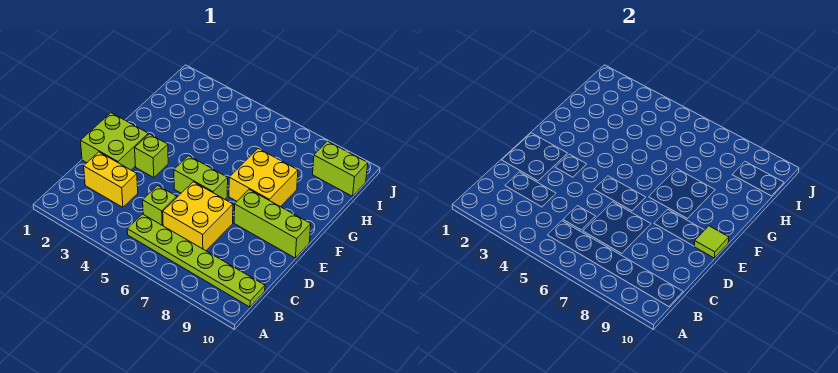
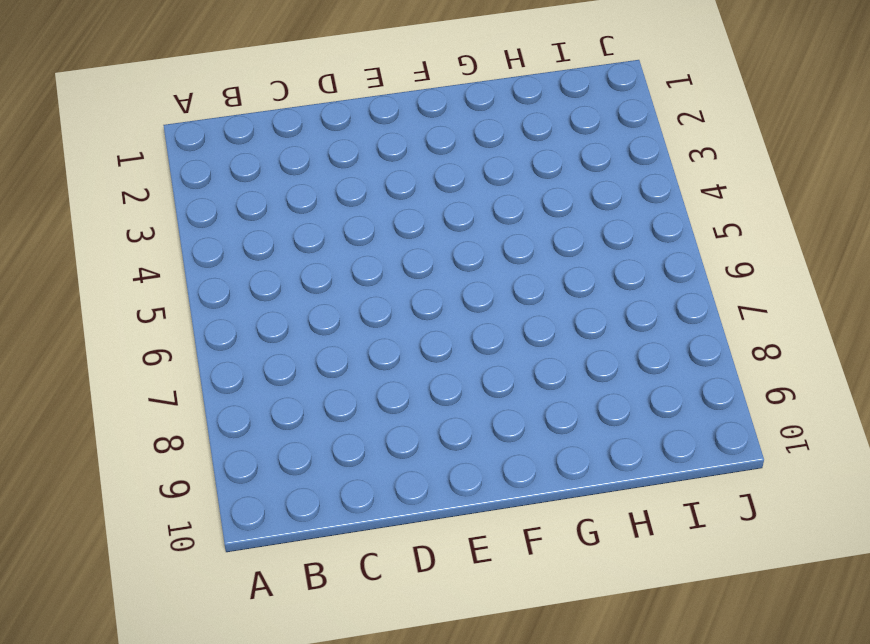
none -> lime plate B5:B10 level 1
none -> yellow brick C2:C3 level 1

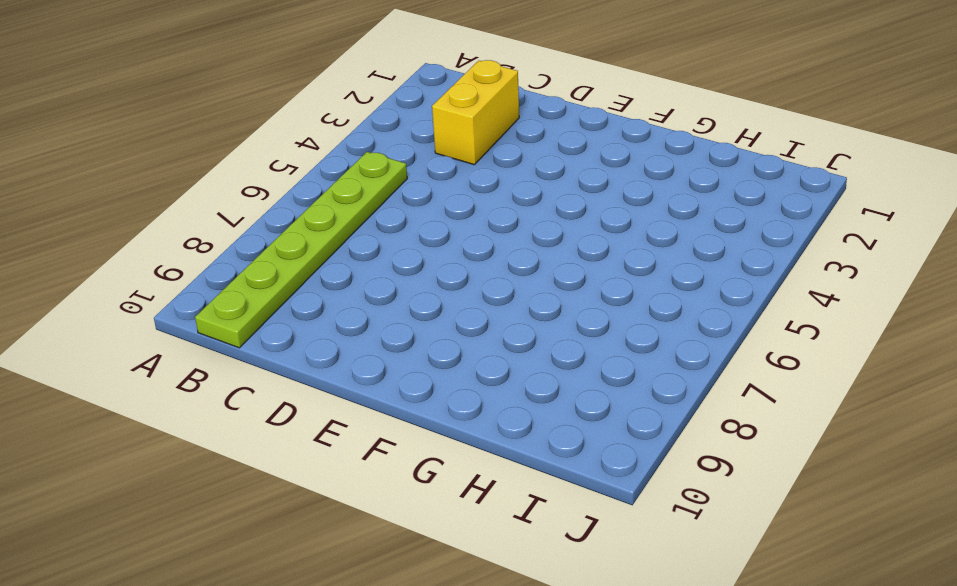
none -> lime brick C5 level 1
none -> yellow brick C6:D7 level 1

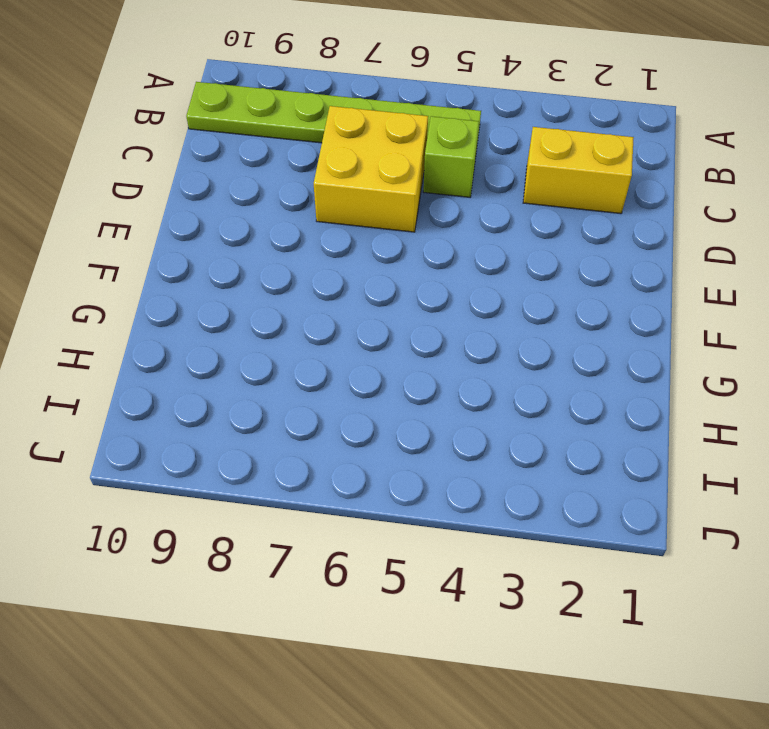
none -> lime brick D1:E2 level 1
none -> lime brick E3 level 1

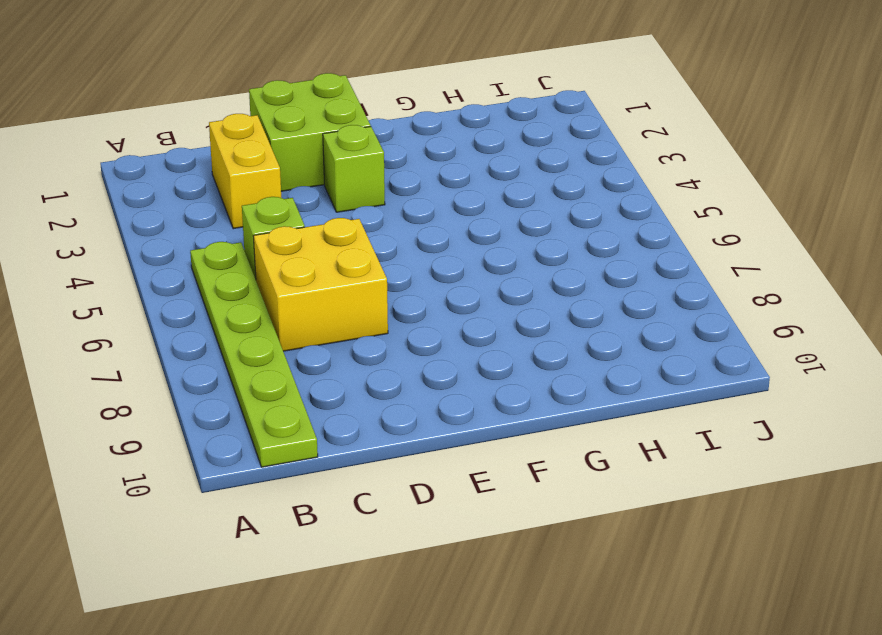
none -> lime brick E5:E6 level 1
none -> lime brick E8:E10 level 1

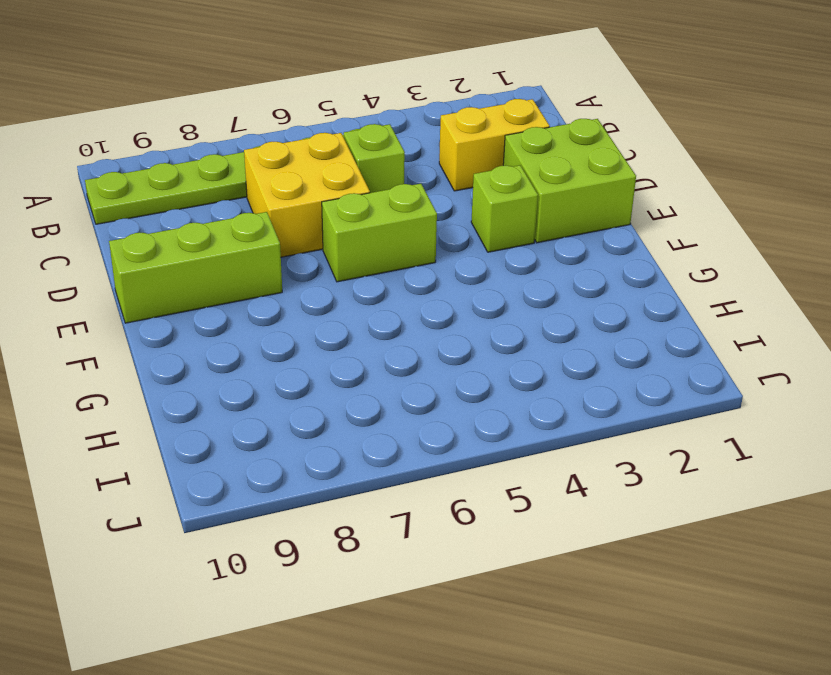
none -> yellow brick F7:G8 level 1
none -> lime brick I9:I10 level 1

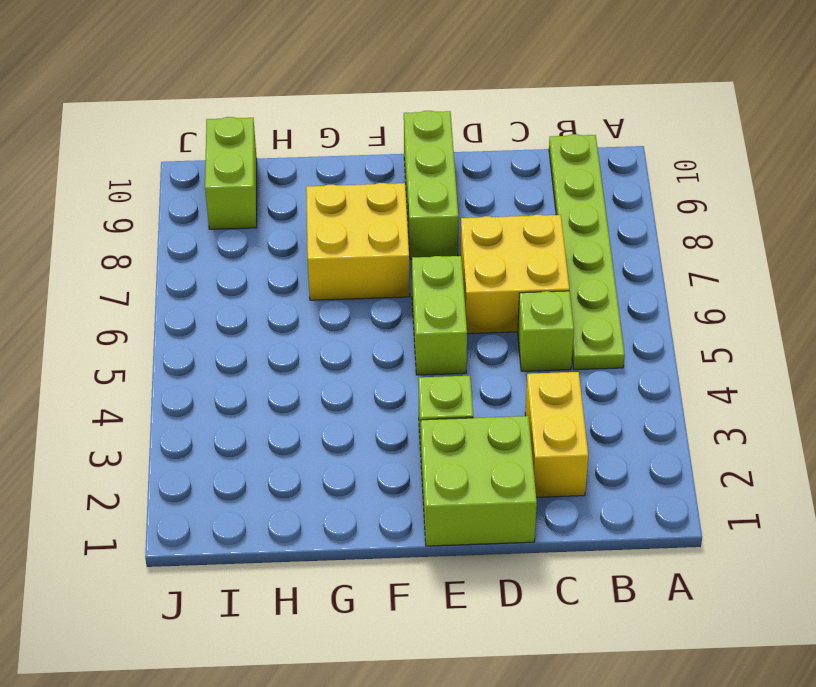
none -> lime tile E10 level 2

